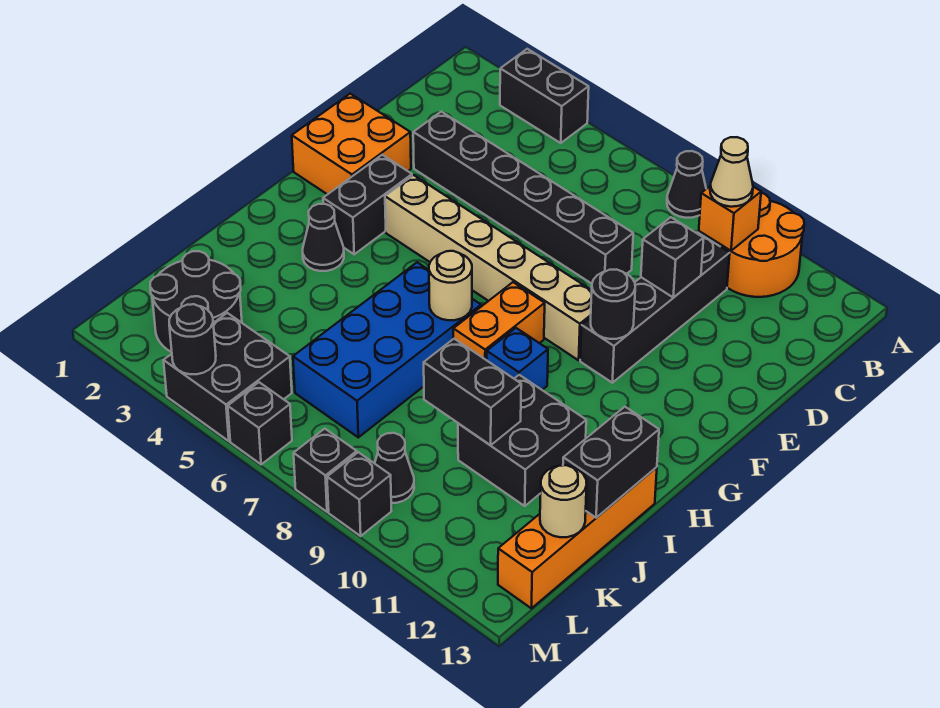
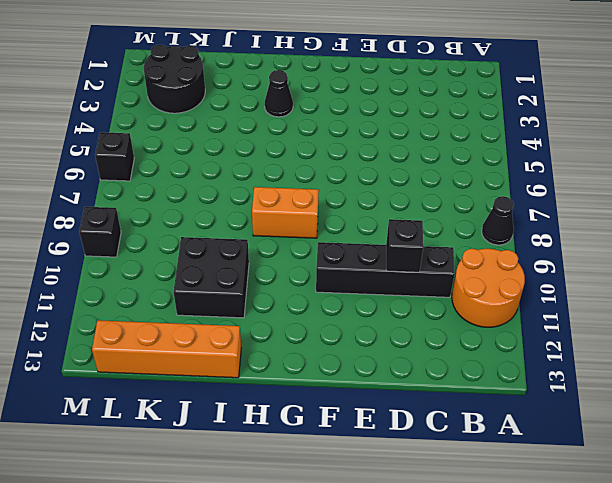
none -> black brick A3:A4 level 1
none -> black brick D3:D8 level 1
none -> orange brick E1:F2 level 1

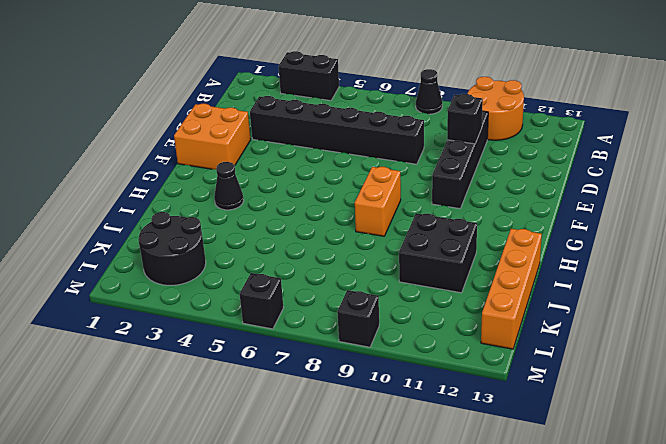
none -> black brick F3:G3 level 1
none -> tan brick F4:F9 level 1
none -> blue brick H6:K7 level 1

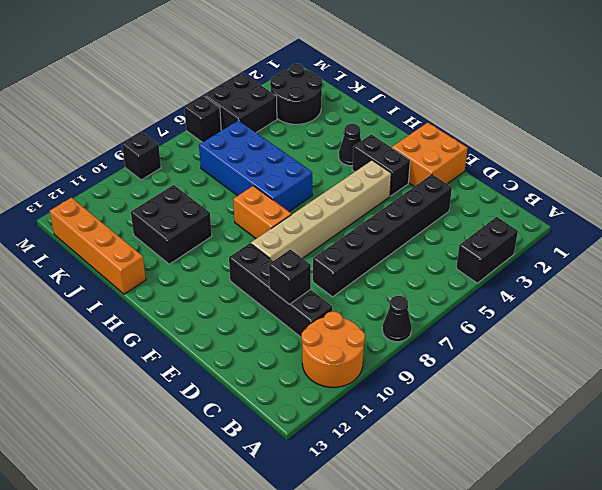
none -> blue brick H9 level 1
none -> black cone L9 level 1
none -> black brick M8 level 1

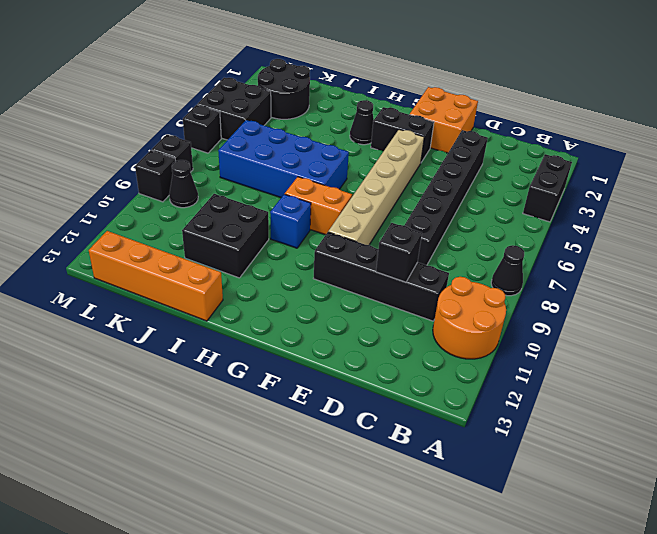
none -> orange brick B10 level 2
none -> black round brick F10 level 2
none -> tan round brick H7 level 2

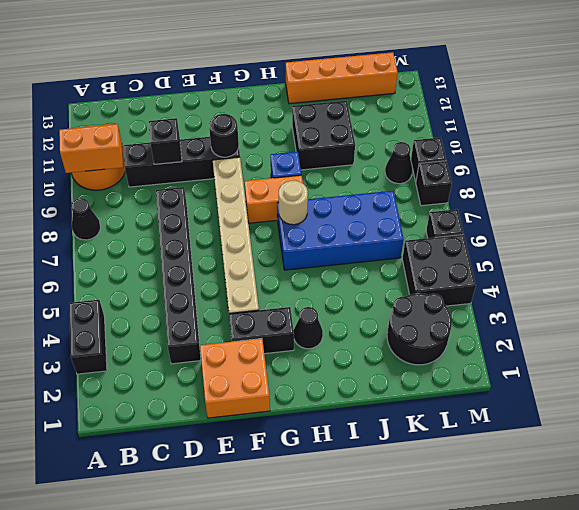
orange brick A10:B10 level 2 -> orange brick B10 level 2
none -> black brick I13:J13 level 2
none -> black brick J9:J10 level 2
none -> tan round brick K13 level 2

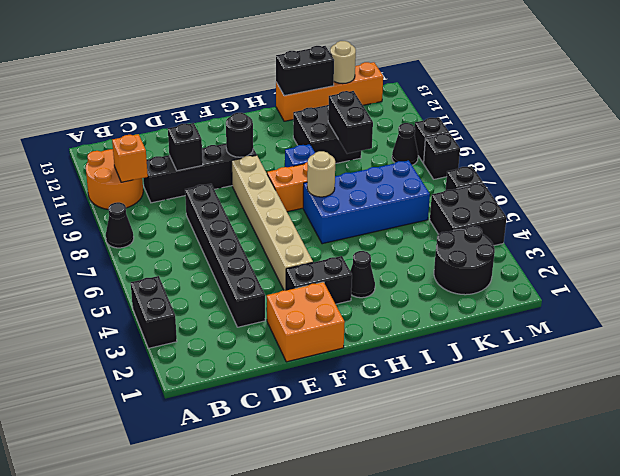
none -> black round brick M4 level 2
none -> tan cone B10 level 3

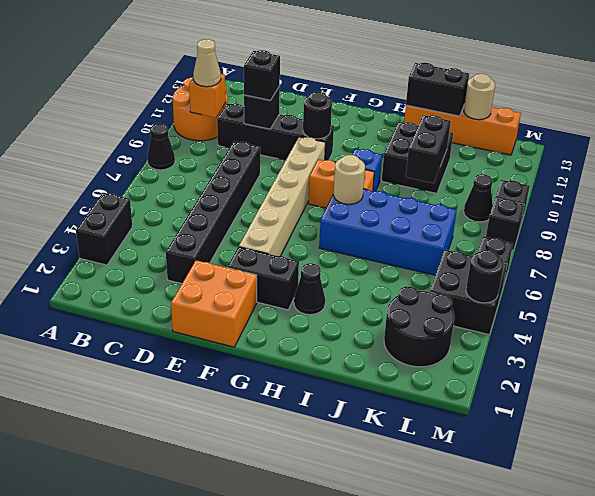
black brick D10 level 3 -> none

